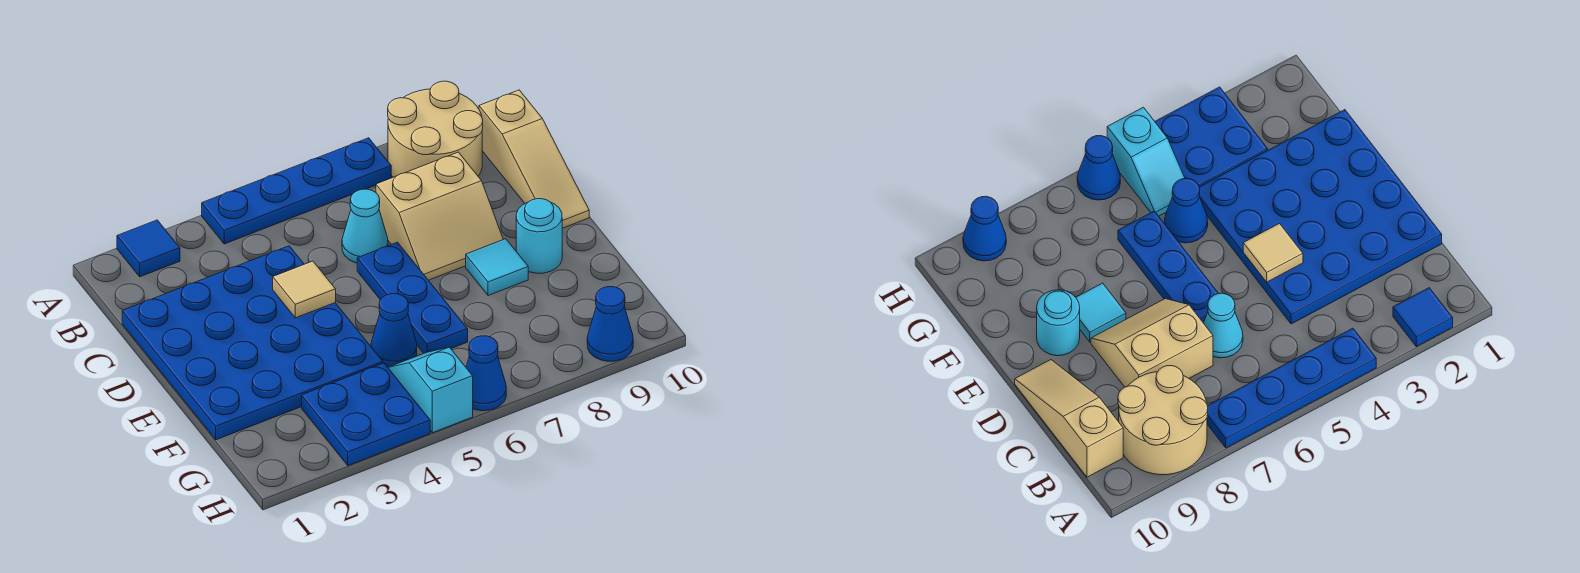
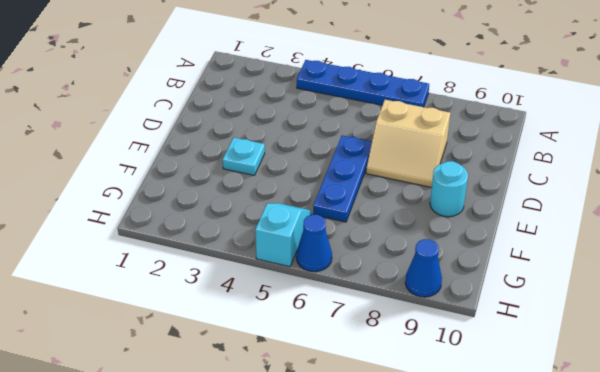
cyan plate E3 level 1 -> blue plate C1:F4 level 1
none -> blue tile A2 level 1
none -> tan round brick A8:B9 level 1
none -> tan slope B10:D10 level 1 top B

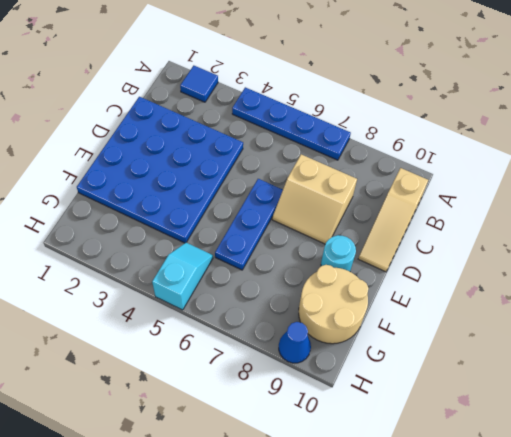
tan round brick F9:G10 level 1 -> tan round brick A8:B9 level 1
none -> cyan cone C6 level 1
none -> cyan tile E8 level 1
none -> blue cone F5 level 1

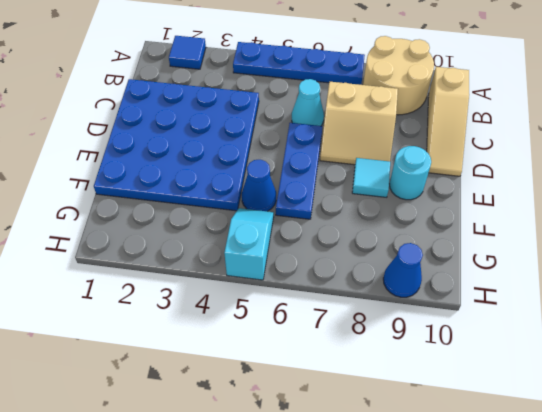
none -> blue plate G3:H4 level 1
none -> blue cone H6 level 1
none -> tan tile D4 level 2

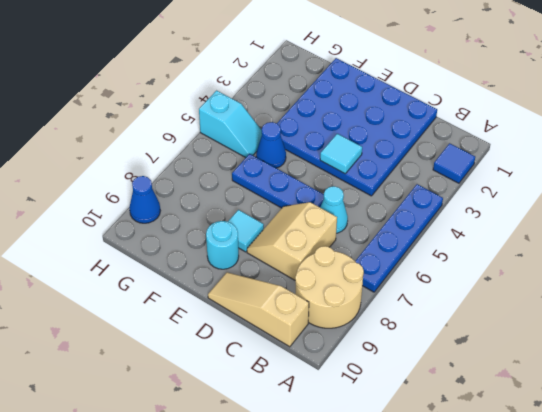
cyan tile D4 level 2 -> tan tile D4 level 2
none -> blue plate G3:H4 level 1
none -> blue cone H6 level 1

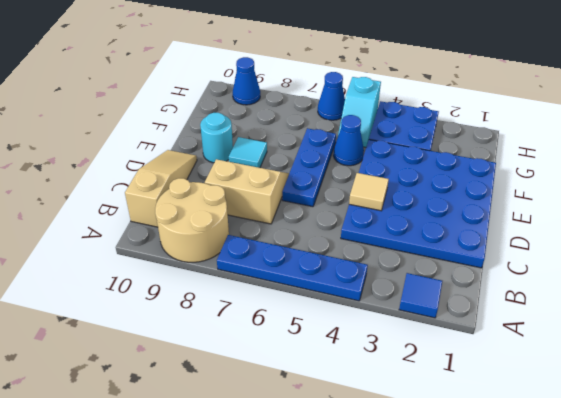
none -> cyan cone C6 level 1

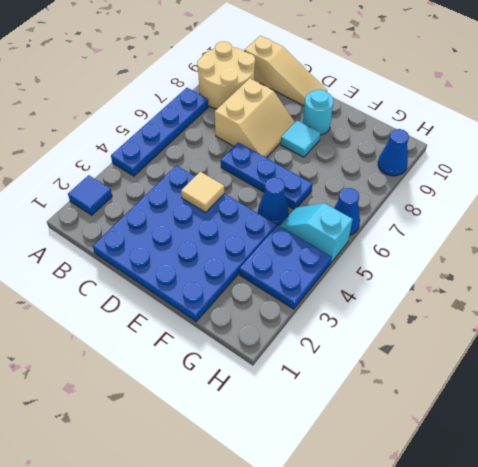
none -> cyan cone C6 level 1

